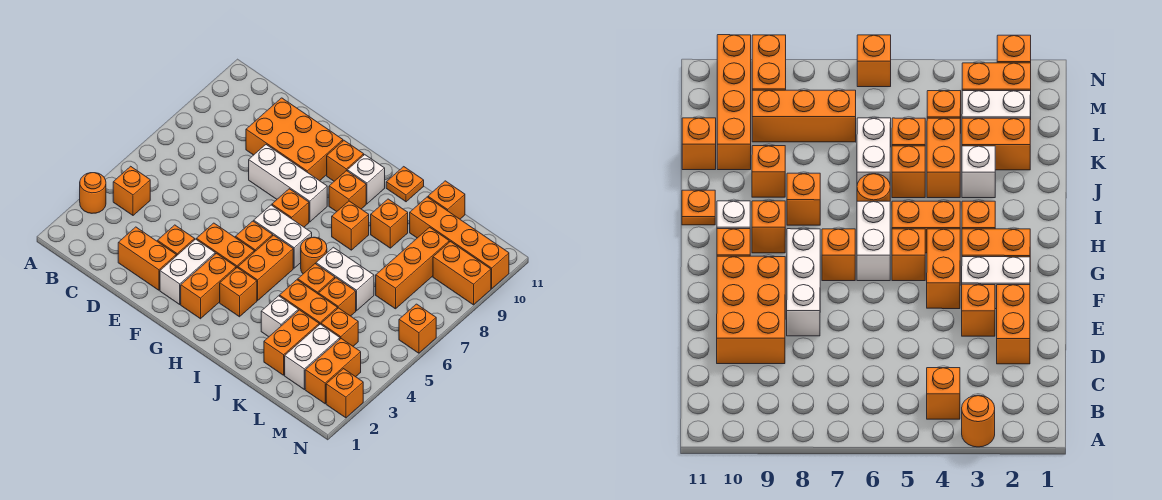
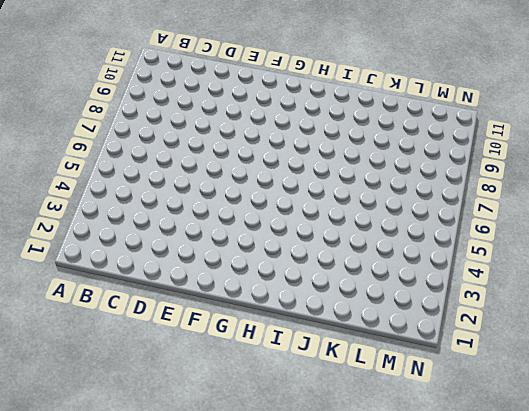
none -> orange round brick A3 level 1
none -> orange brick B4 level 1
none -> orange brick D2:E2 level 1
none -> orange brick D9:F10 level 1

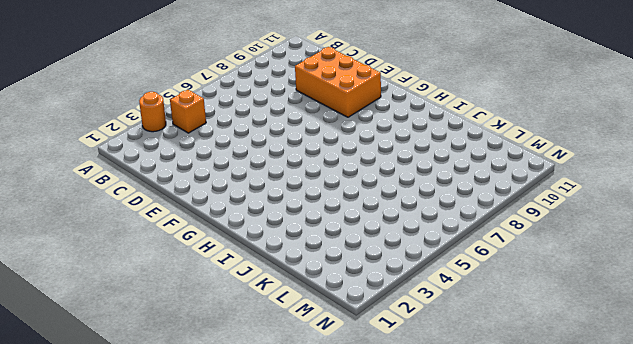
none -> orange brick D2:E2 level 1
none -> orange brick E3 level 1
none -> white brick E8:G8 level 1
none -> white brick F2:F3 level 1

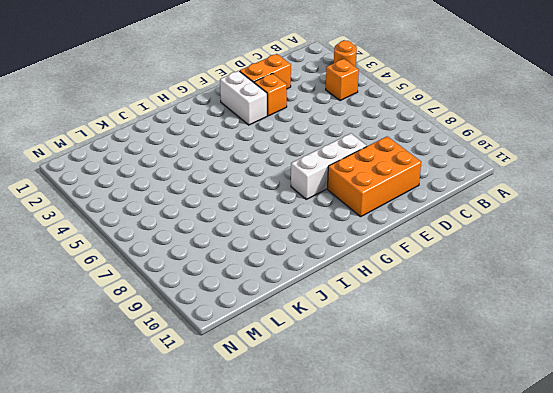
none -> orange brick F4:G4 level 1
none -> orange brick G2:G3 level 1
none -> orange brick G5 level 1
none -> white brick G6:H6 level 1

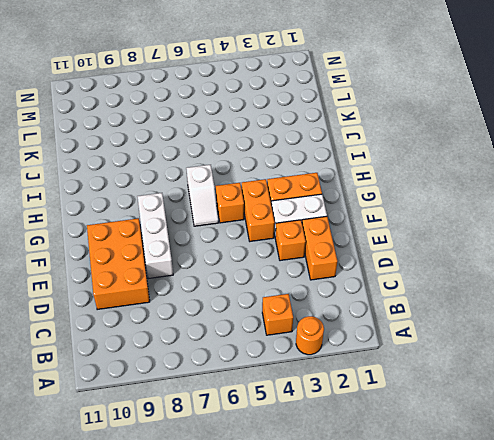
white slope G6:H6 level 1 top H -> white brick G6:H6 level 1
none -> orange brick G7 level 1
none -> orange brick G10 level 1
none -> orange brick H3 level 1
none -> orange brick H4:H5 level 1

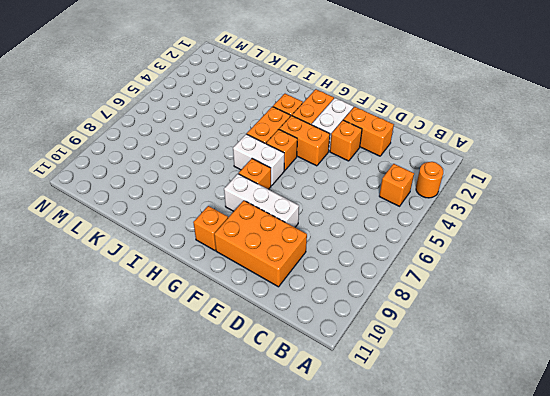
none -> orange brick H9 level 1
none -> white brick H10 level 1
none -> orange round brick I6 level 1
none -> orange brick I8 level 1

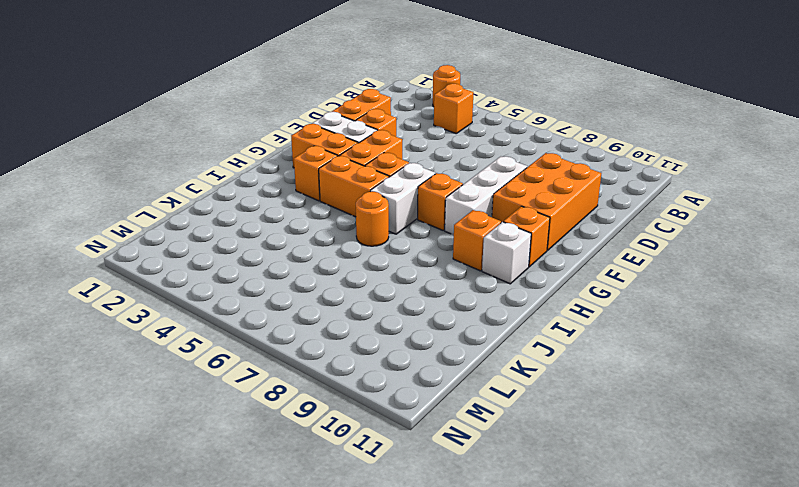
none -> orange brick I8 level 1
none -> orange plate I11 level 1
none -> white brick J3 level 1
none -> orange brick J4:K4 level 1

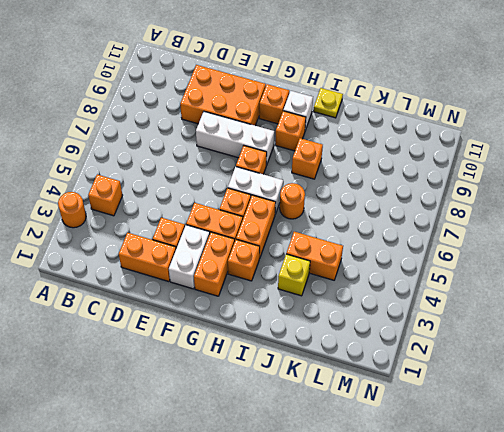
yellow plate I11 level 1 -> orange plate I11 level 1
yellow brick J3 level 1 -> white brick J3 level 1
none -> orange brick J5 level 1
none -> white brick J6:K6 level 1
none -> orange brick J9 level 1
none -> orange brick K2:K3 level 1

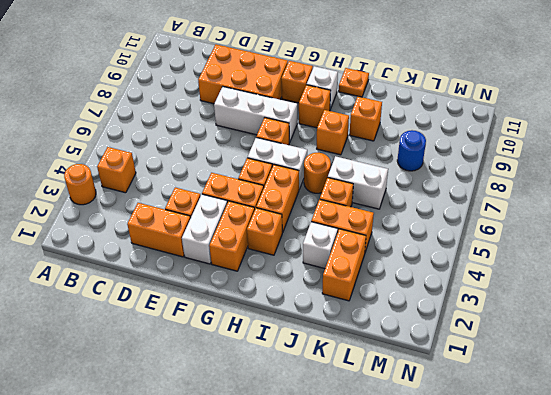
blue round brick L8 level 1 -> orange brick L7:L9 level 1
none -> orange brick K5 level 1
none -> orange brick K10:N10 level 1
none -> orange brick K11 level 1
none -> white brick L2:L3 level 1

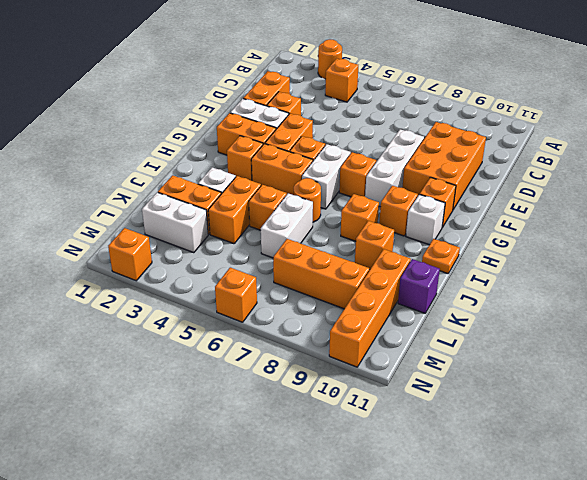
purple brick K11 level 1 -> orange brick K11 level 1
none -> orange brick K5 level 1
none -> orange brick L4 level 1
none -> orange brick M2:M3 level 1
none -> orange brick M9:N9 level 1

